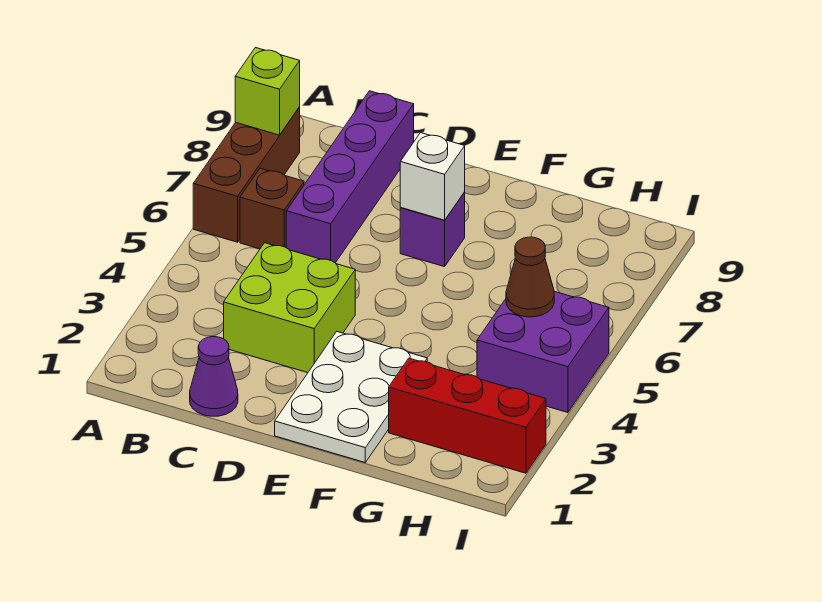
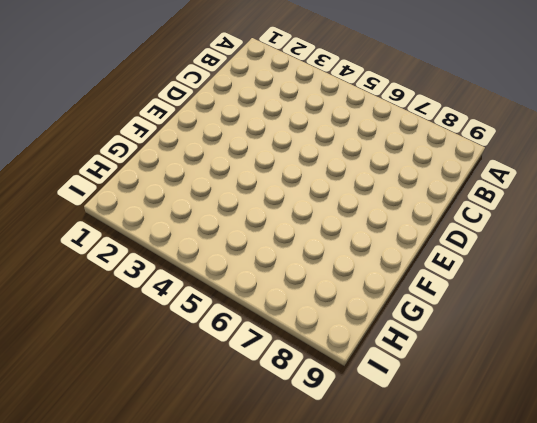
none -> brown brick A6:A8 level 1
none -> brown brick B6 level 1
none -> purple cone C1 level 1

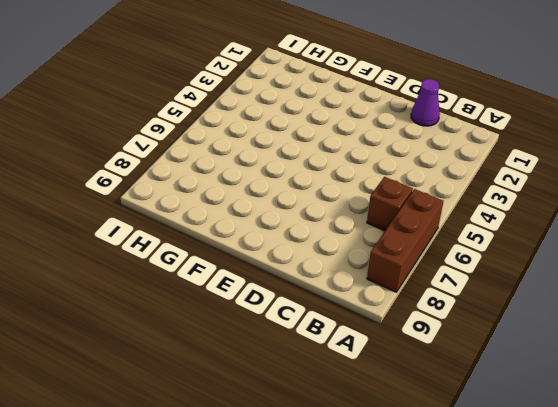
none -> lime brick C3:D4 level 1
none -> purple brick C6:C9 level 1
none -> white plate E1:F3 level 1

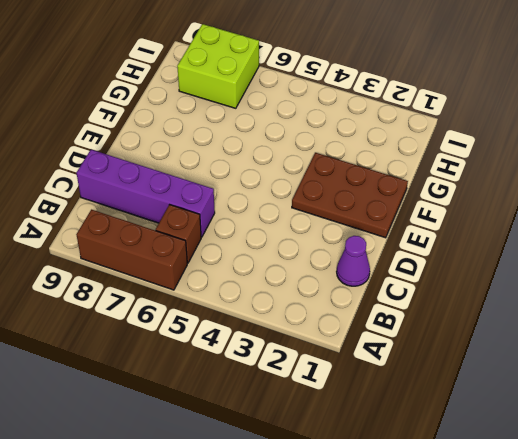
brown plate E1:F3 level 1 -> white plate E1:F3 level 1
lime brick H7:I8 level 1 -> lime brick C3:D4 level 1
none -> purple brick E7 level 1
none -> red brick G2:I2 level 1
none -> purple brick H4:I5 level 1

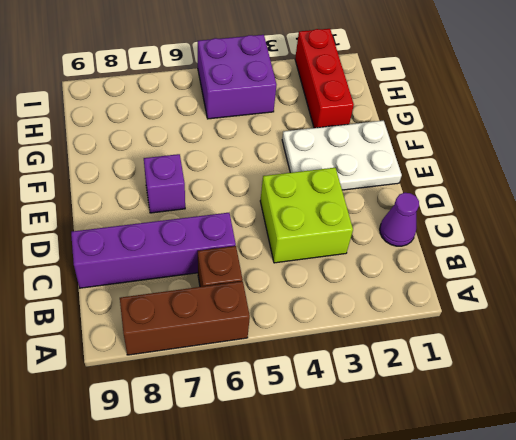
none -> lime brick A8 level 2
none -> white brick E7 level 2
none -> brown cone H5 level 2

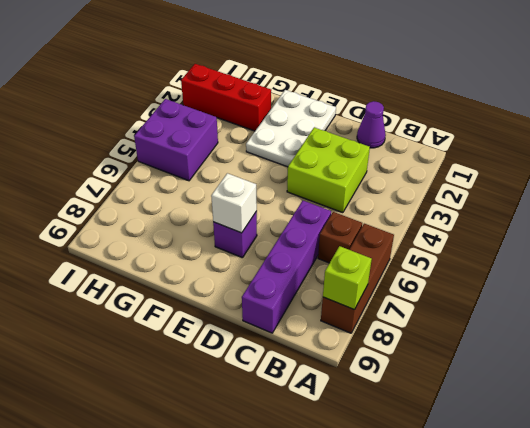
none -> brown cone H5 level 2

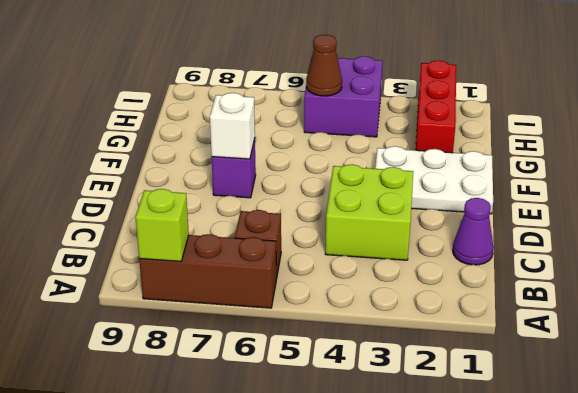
none -> purple brick C6:C9 level 1

